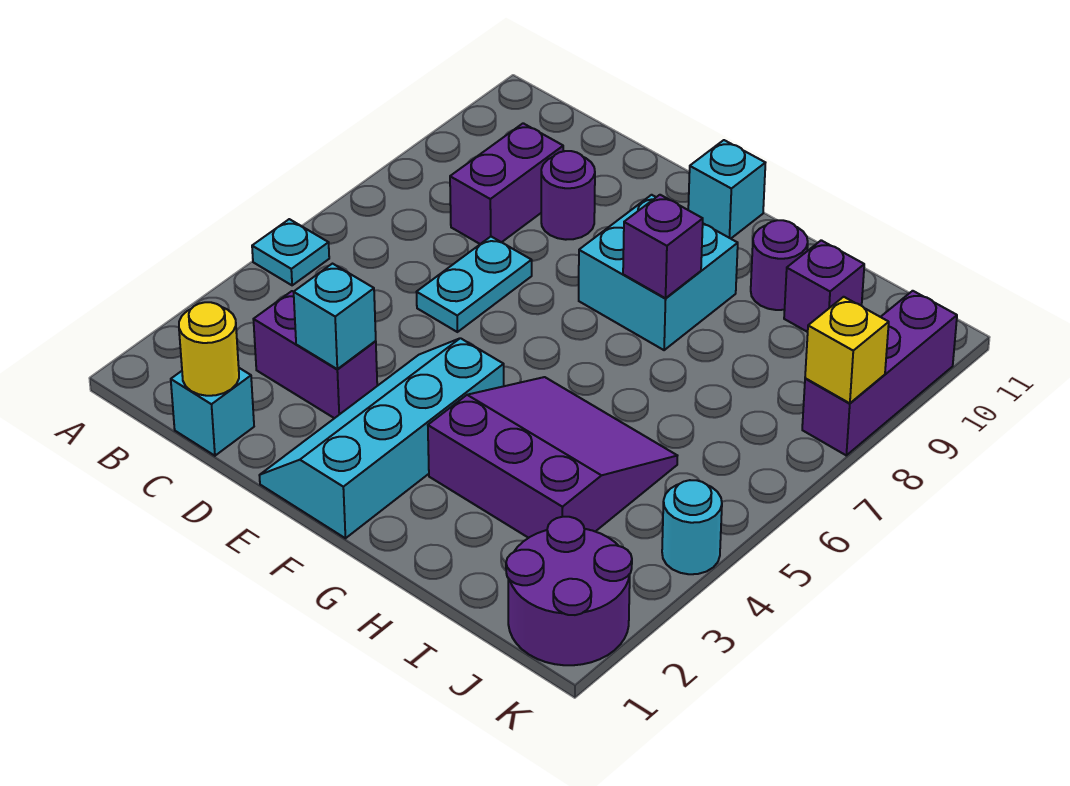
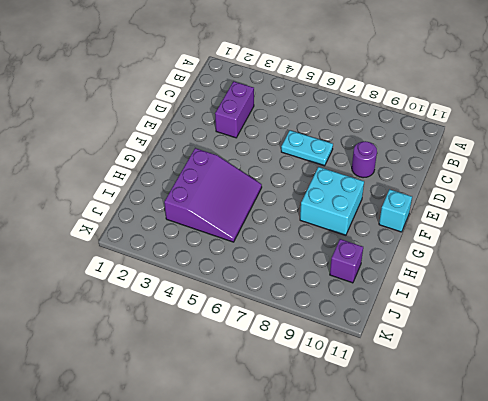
none -> cyan plate A5 level 1
none -> cyan brick C1 level 1
none -> purple brick C8:C9 level 1

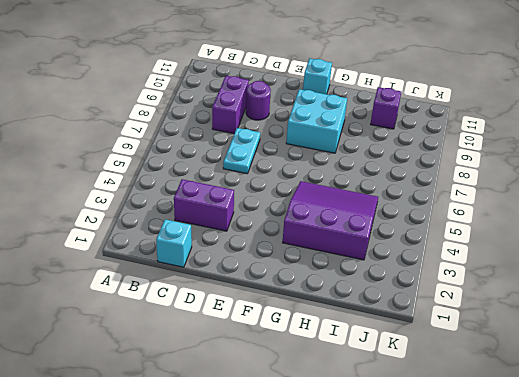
none -> cyan plate A5 level 1
none -> cyan slope E1:F4 level 1 top F
none -> purple round brick H10 level 1

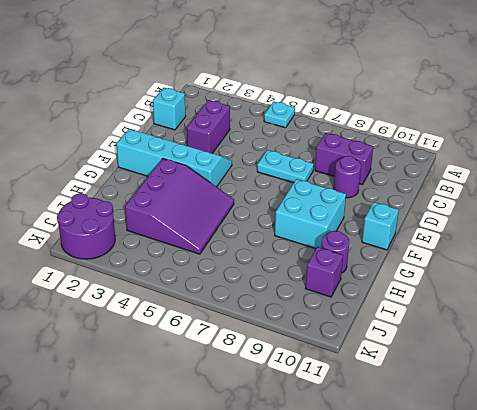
none -> cyan round brick K4 level 1
none -> purple brick K8:K10 level 1
none -> yellow round brick C1 level 2

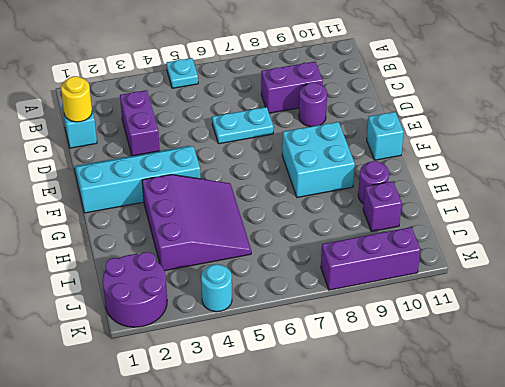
none -> cyan brick D3 level 2
none -> purple brick G8 level 2
none -> yellow brick K8 level 2

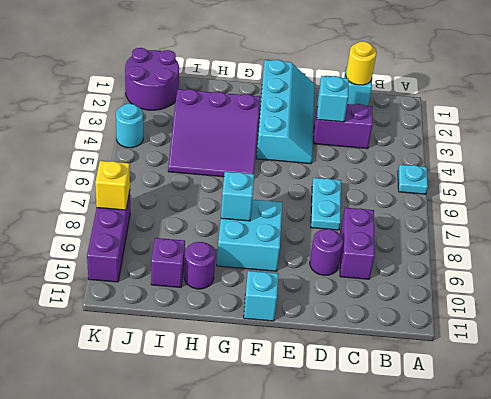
cyan brick G8 level 2 -> purple brick G8 level 2

